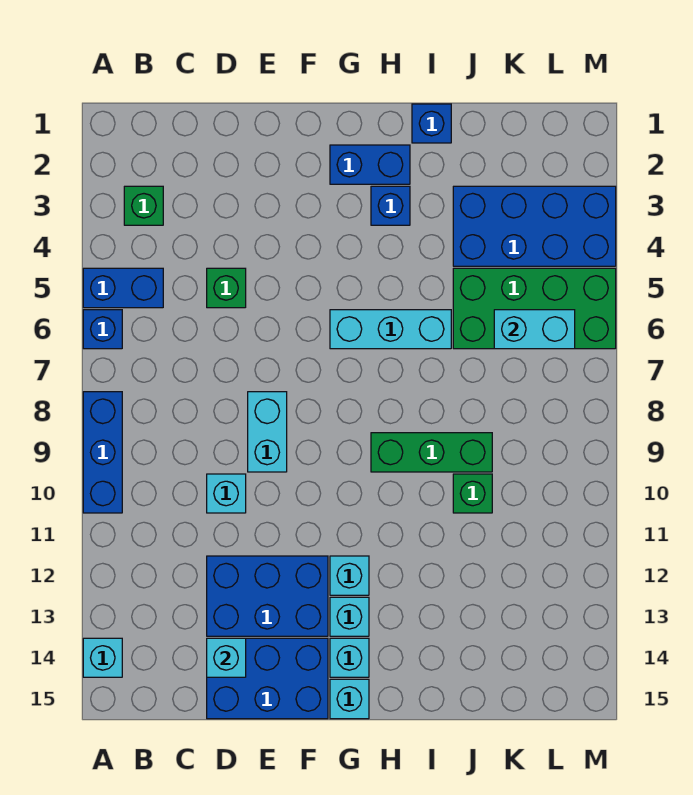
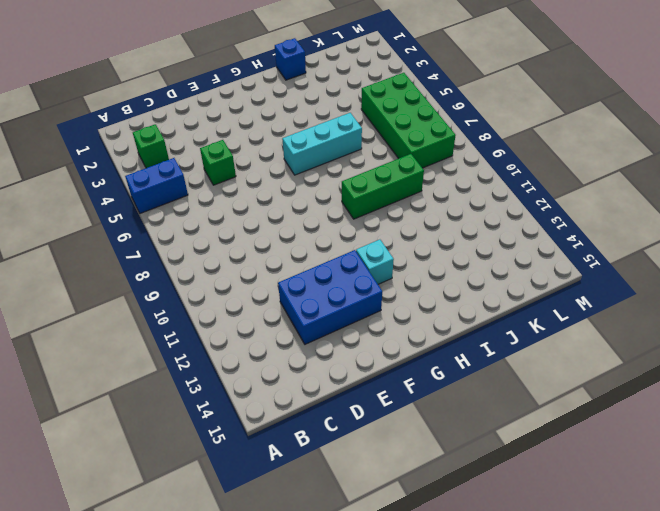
green brick K5:L8 level 1 -> green brick J5:M6 level 1
none -> blue brick A6 level 1
none -> blue brick A8:A10 level 1
none -> cyan brick A14 level 1

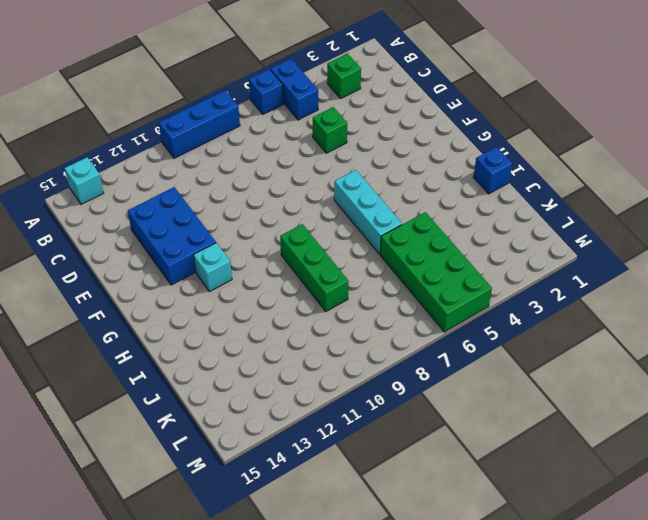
none -> cyan brick D10 level 1
none -> blue brick D14:F15 level 1
none -> cyan brick E8:E9 level 1

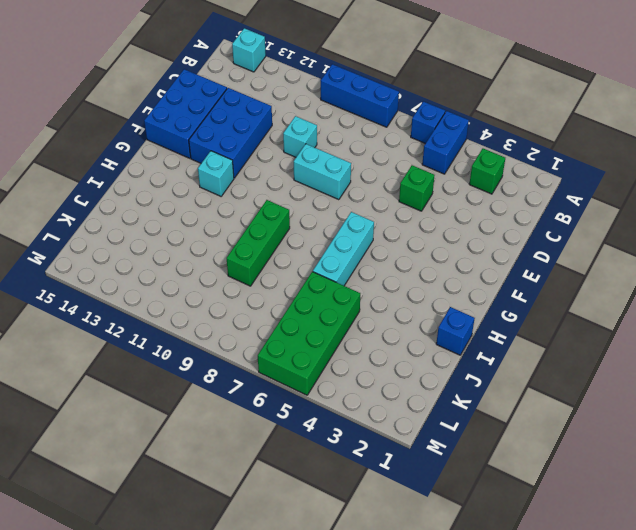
none -> blue brick G2:H2 level 1
none -> cyan brick G13 level 1
none -> cyan brick G14 level 1

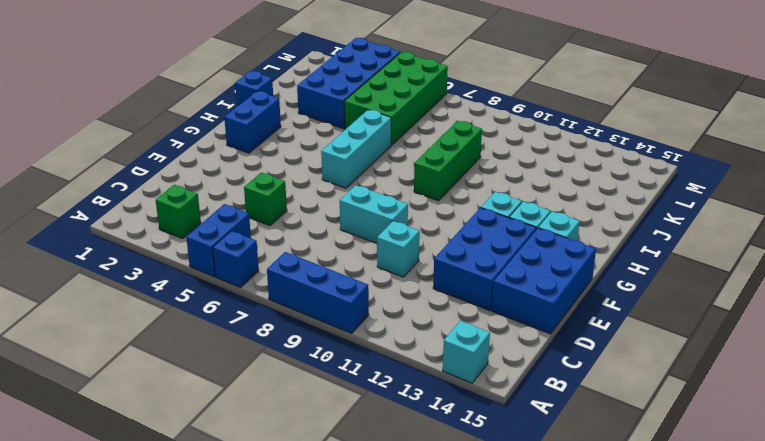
none -> cyan brick G15 level 1
none -> blue brick H3 level 1
none -> green brick J10 level 1

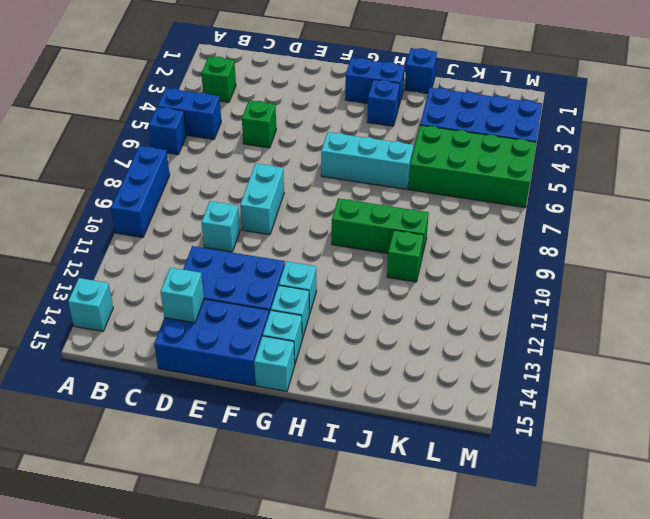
none -> cyan brick K6:L6 level 2

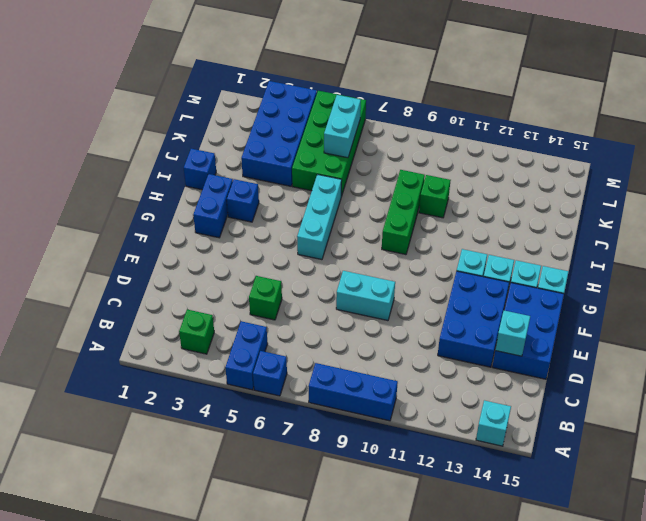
none -> cyan brick D10 level 1

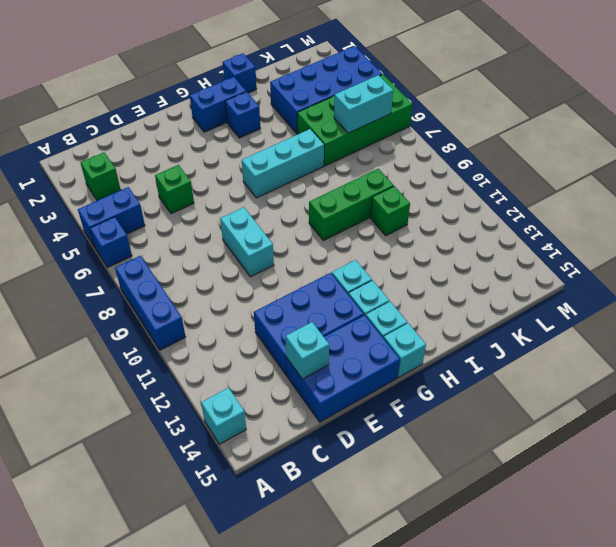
none -> cyan brick D10 level 1

